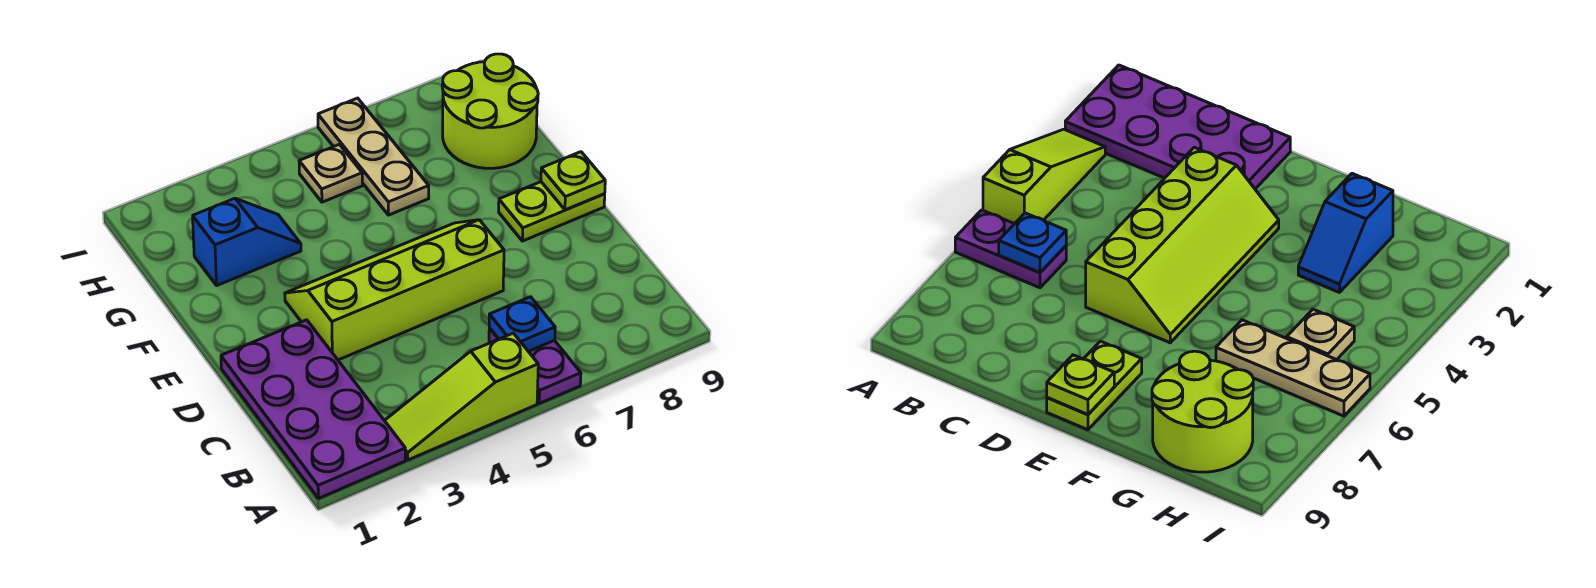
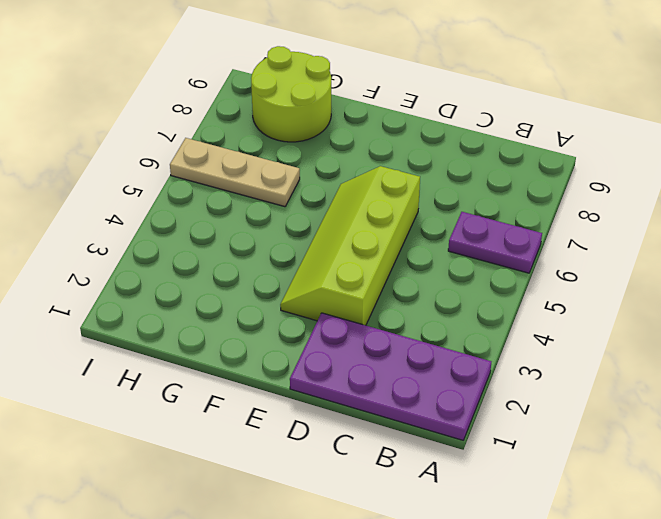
none -> lime slope A3:A5 level 1 top 5
none -> lime plate E8:E9 level 1

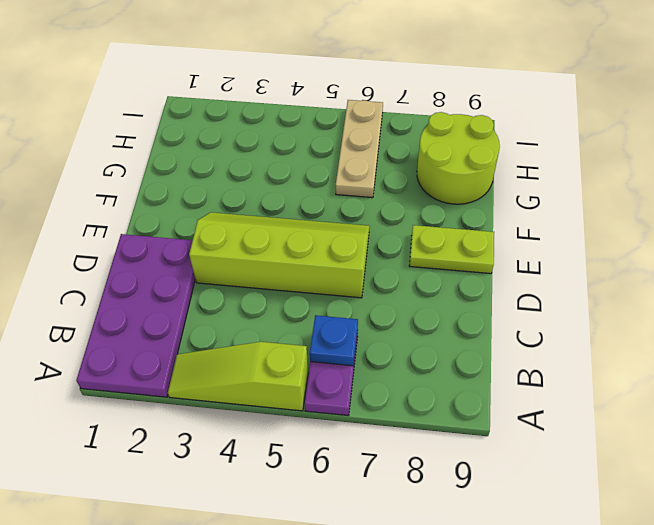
none -> blue slope G2:G3 level 1 top 2
none -> tan plate H5 level 1

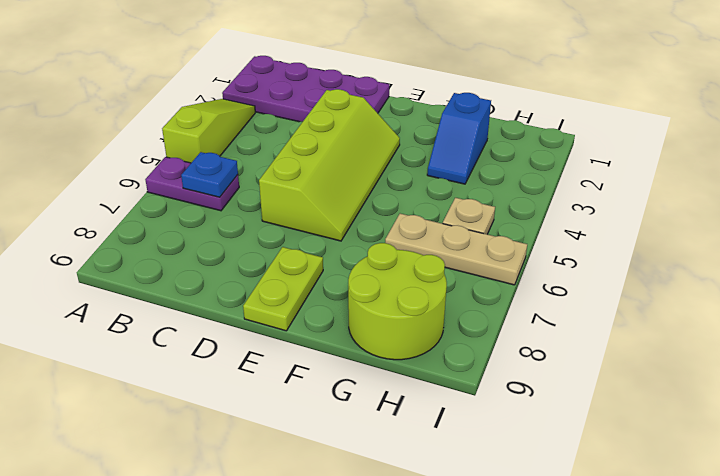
none -> lime plate E9 level 2

